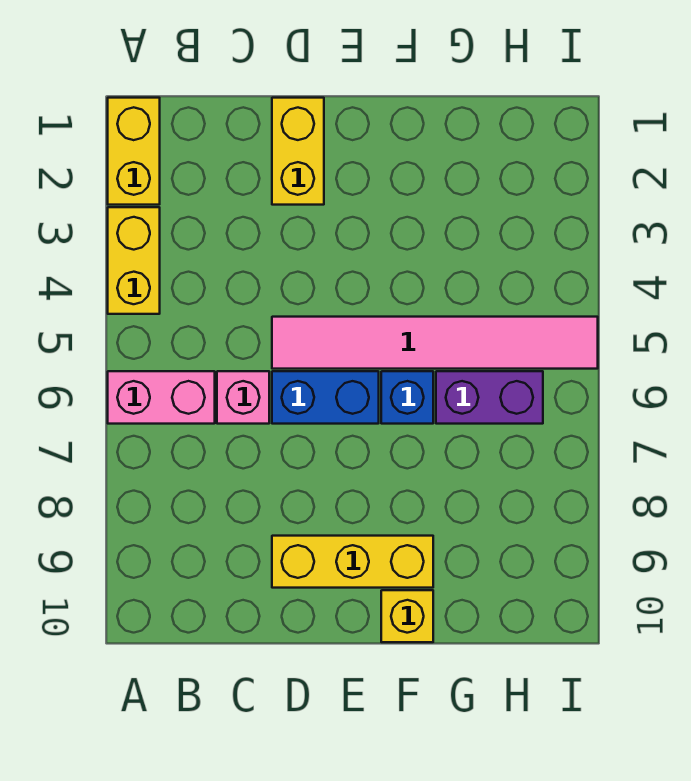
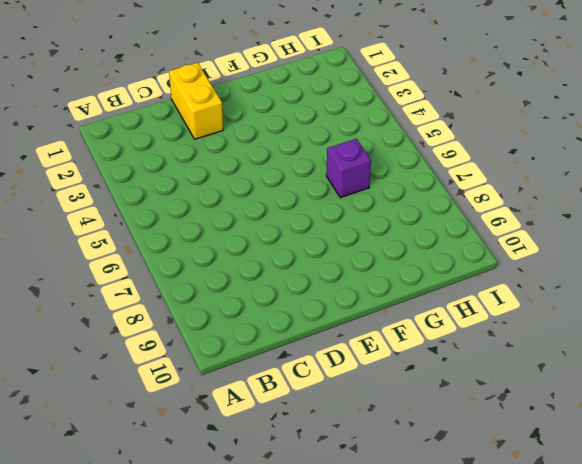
purple brick G6 level 1 -> purple brick G6:H6 level 1
none -> yellow brick A1:A2 level 1
none -> yellow brick A3:A4 level 1

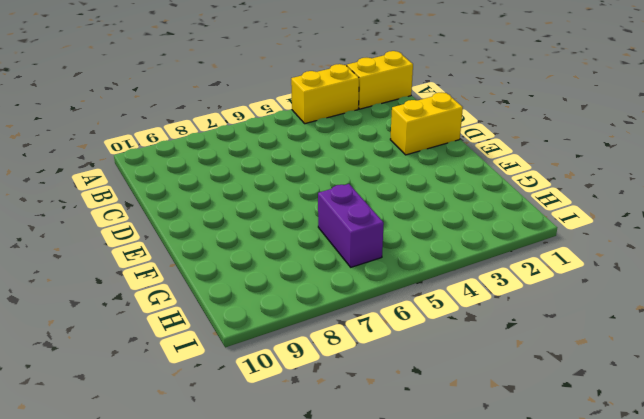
none -> pink brick A6:B6 level 1
none -> pink brick C6 level 1

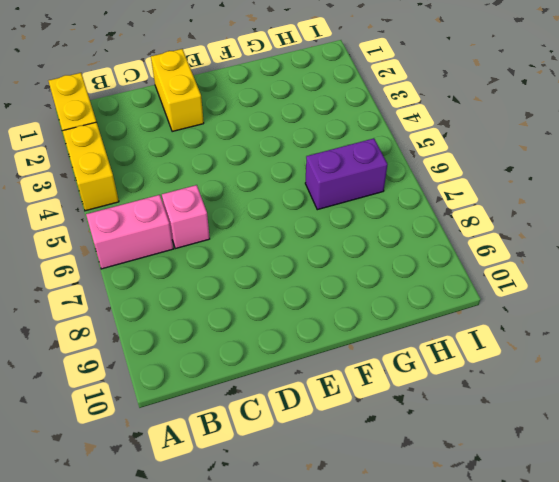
none -> pink tile D5:I5 level 1
none -> blue brick D6:E6 level 1

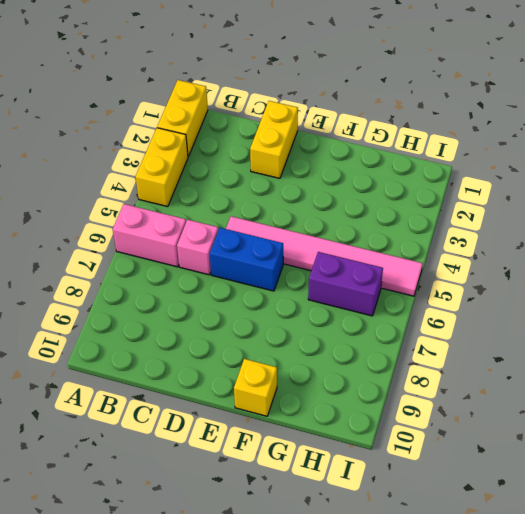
none -> yellow brick D9:F9 level 1
none -> blue brick F6 level 1

